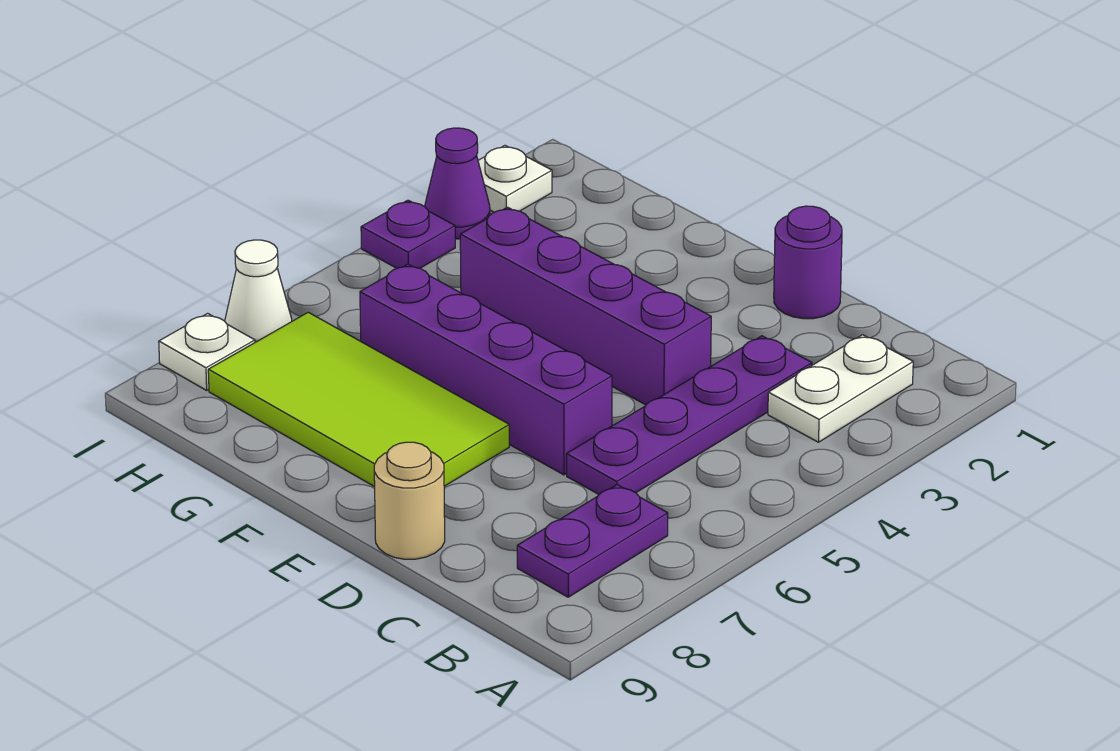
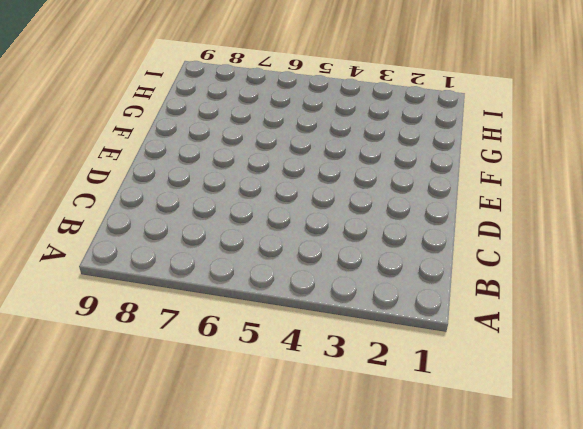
none -> white plate B2:B3 level 1
none -> purple plate B7:B8 level 1
none -> purple plate C3:C6 level 1

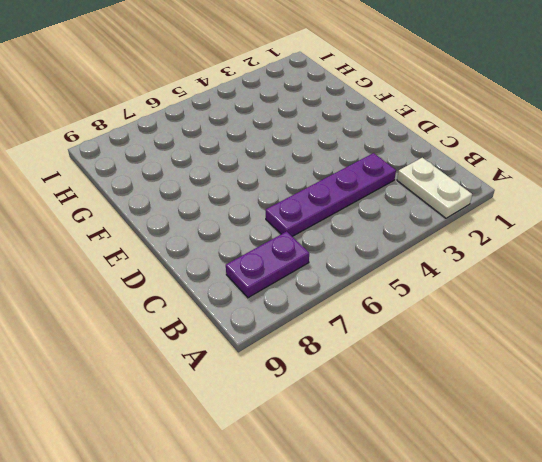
white plate A2:B2 level 1 -> white plate B2:B3 level 1
none -> purple round brick D1 level 1
none -> purple brick D4:G4 level 1
none -> purple brick D6:G6 level 1

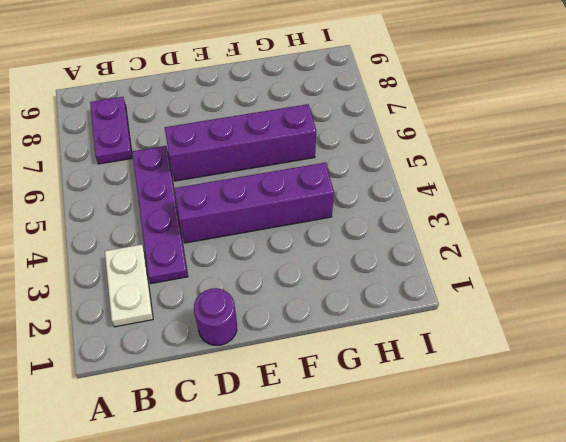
none -> tan round brick D9 level 1
none -> lime tile E7:H8 level 1
none -> white plate I2 level 1

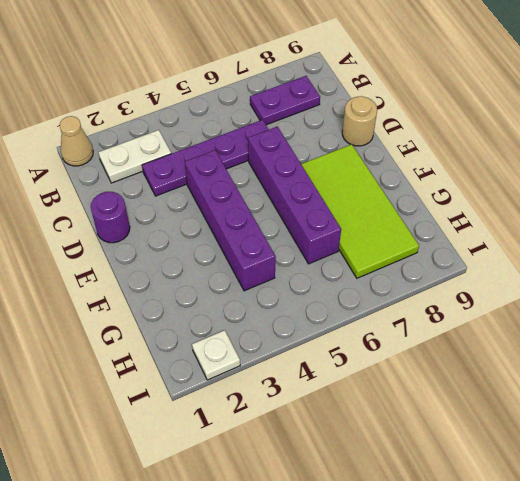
tan cone A1 level 1 -> none
none -> purple cone I3 level 1
none -> purple plate I4 level 1
none -> white cone I7 level 1

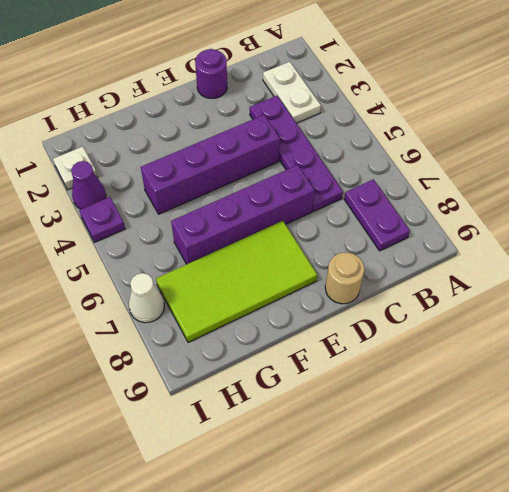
none -> white plate I8 level 1

